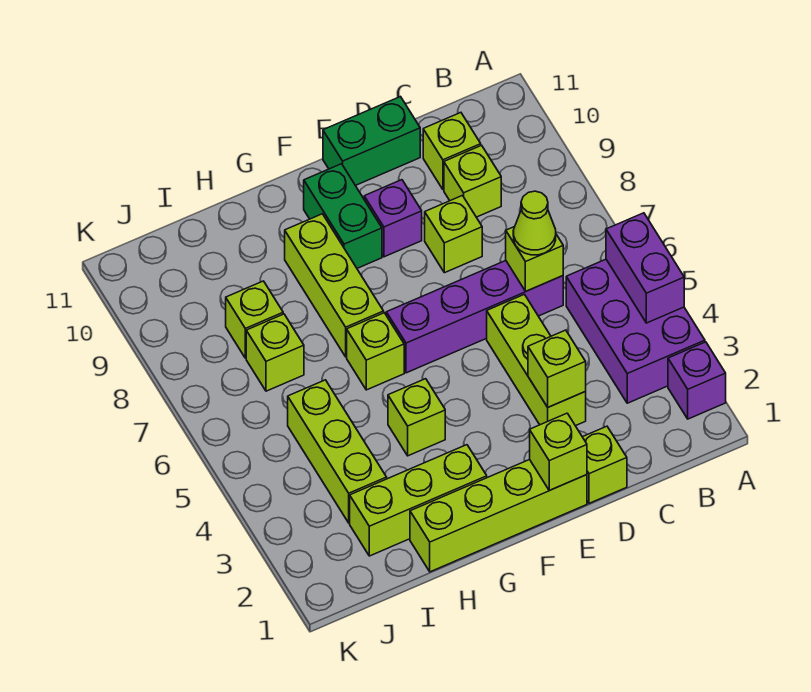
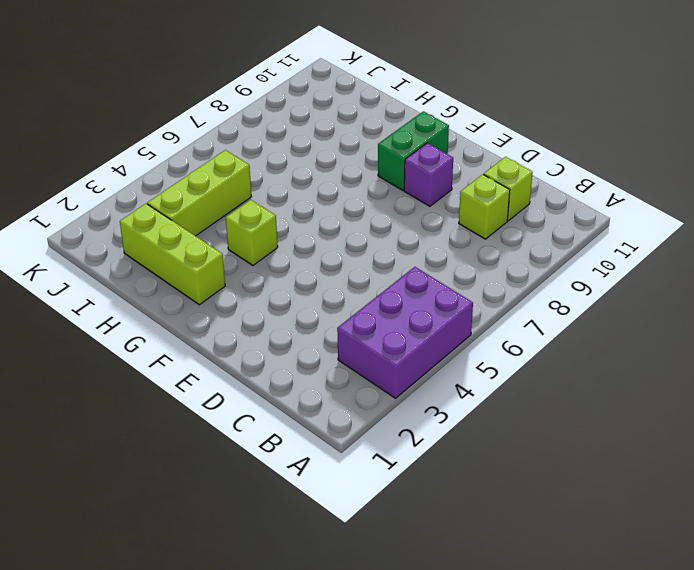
none -> purple brick A2 level 1
none -> purple brick C6:F6 level 1
none -> lime brick D1 level 1

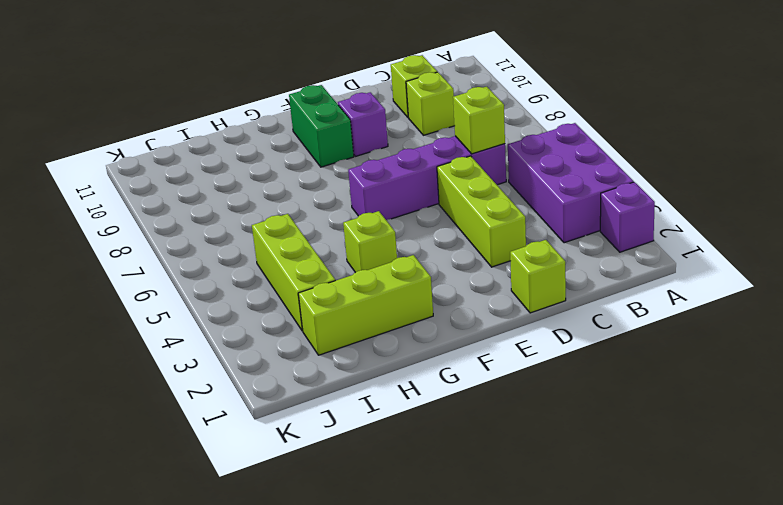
none -> lime brick D8 level 1
none -> green brick D11:E11 level 1
none -> lime brick E1:H1 level 1

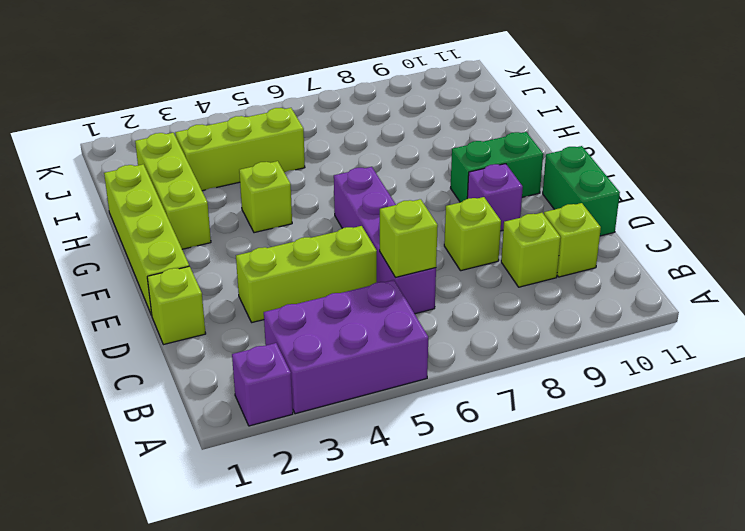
none -> lime brick G6 level 1
none -> lime brick G7:G9 level 1
none -> lime brick I7 level 1

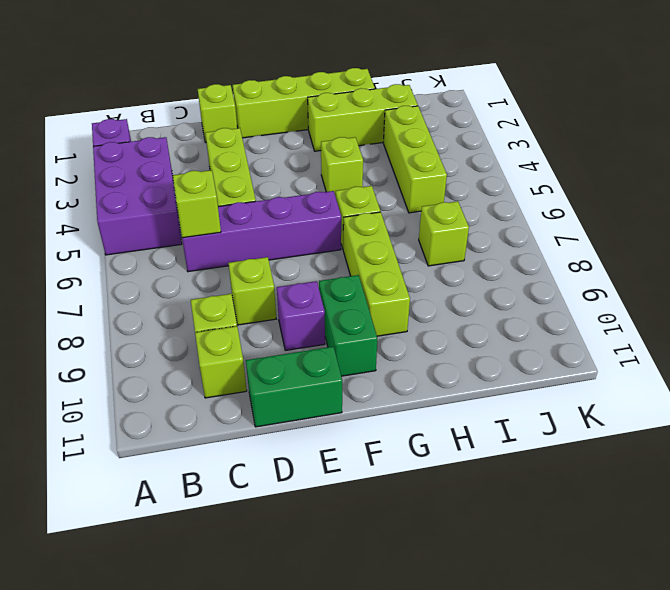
none -> lime brick I8 level 1
none -> purple brick A4:A5 level 2
none -> lime brick D3 level 2

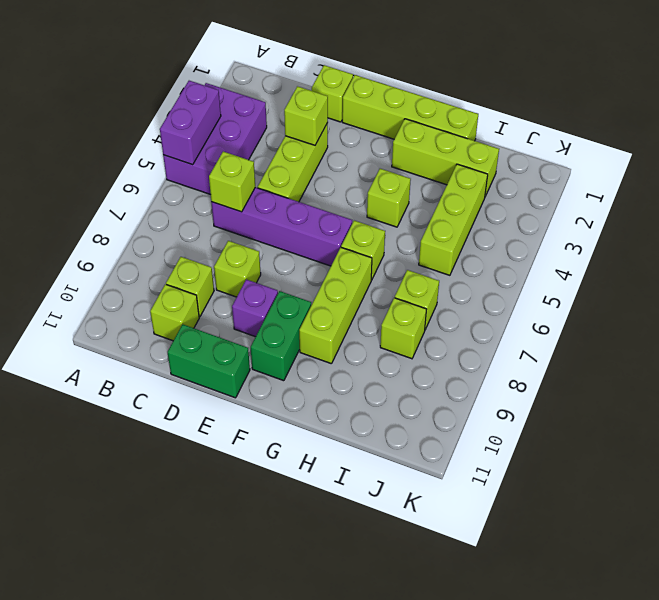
none -> purple brick A2 level 1
none -> lime brick E1 level 2
none -> lime cone C6 level 3

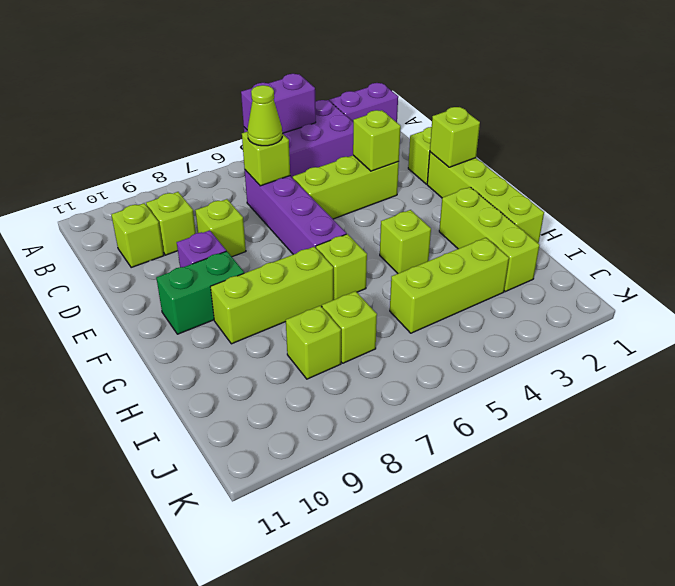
purple brick A1:A2 level 1 -> purple brick A2 level 1
none -> green brick D11:E11 level 1

